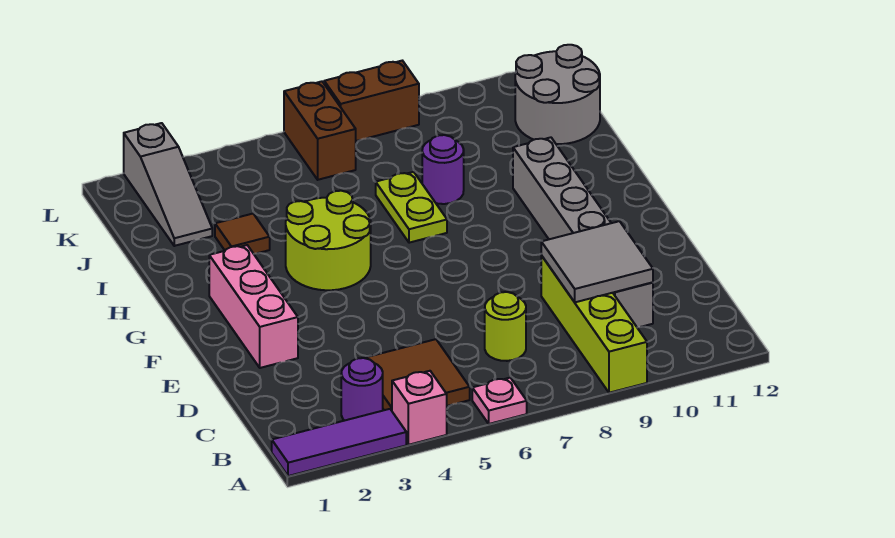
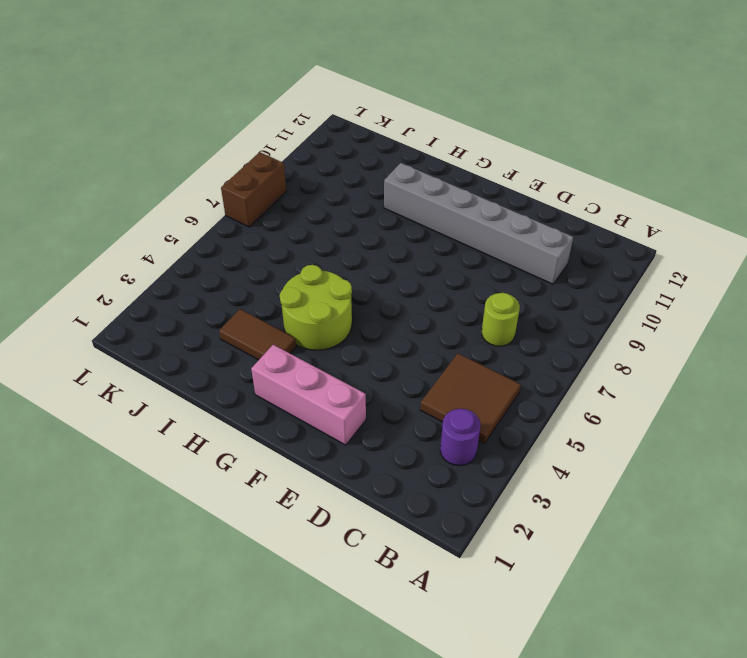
brown tile H3:I3 level 1 -> brown tile I3 level 1
none -> purple tile A1:A3 level 1
none -> pink brick A4 level 1
none -> pink plate A6 level 1

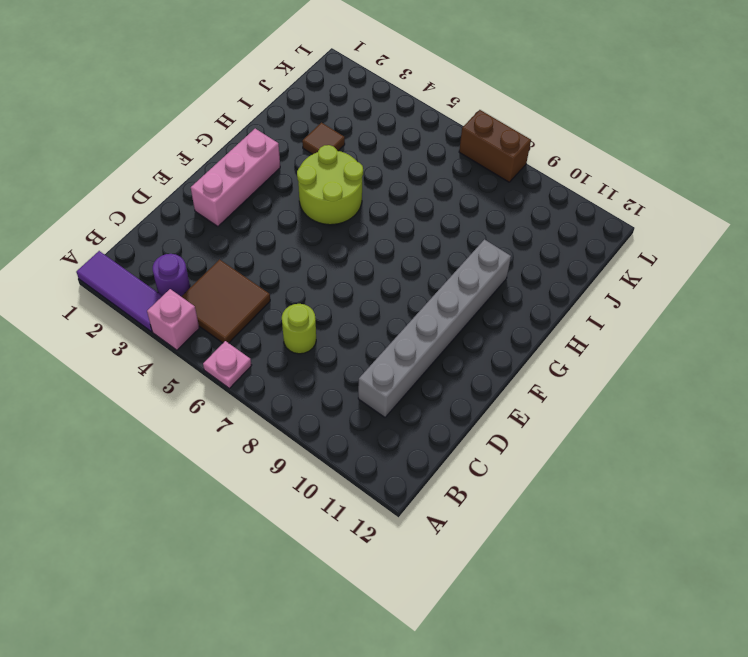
none -> lime brick A9:D9 level 1
none -> lime plate H7:I7 level 1
none -> purple round brick I8 level 1

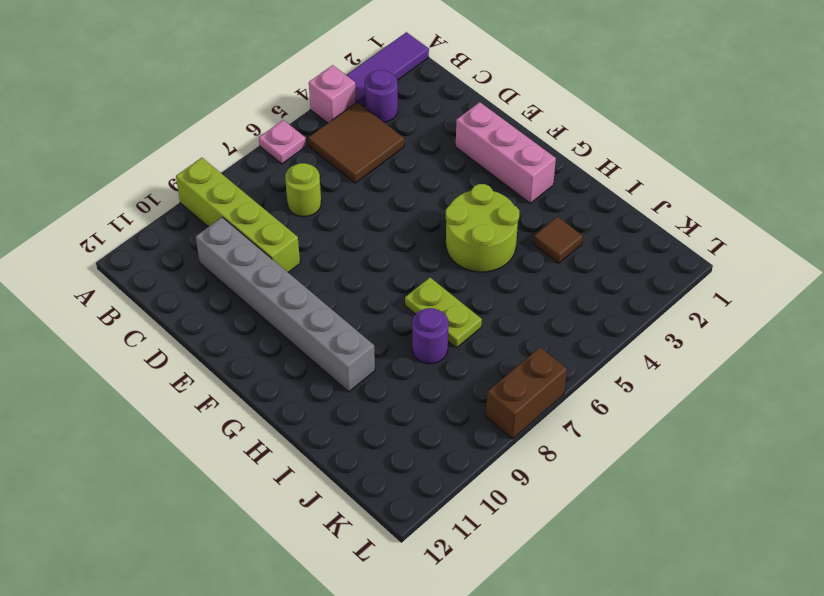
none -> grey slope J2:L2 level 1 top L
none -> grey round brick J11:K12 level 1
none -> brown brick K6:L6 level 1

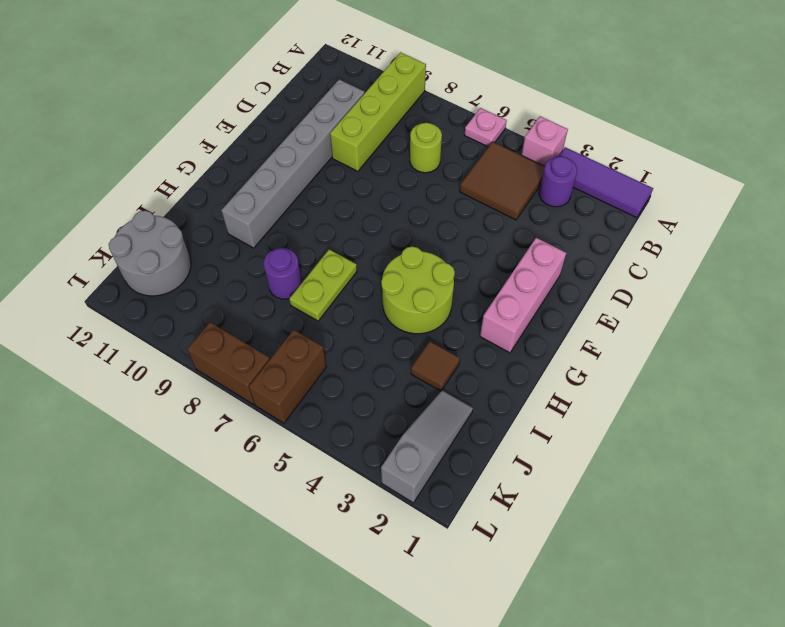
none -> grey tile C9:D10 level 2

